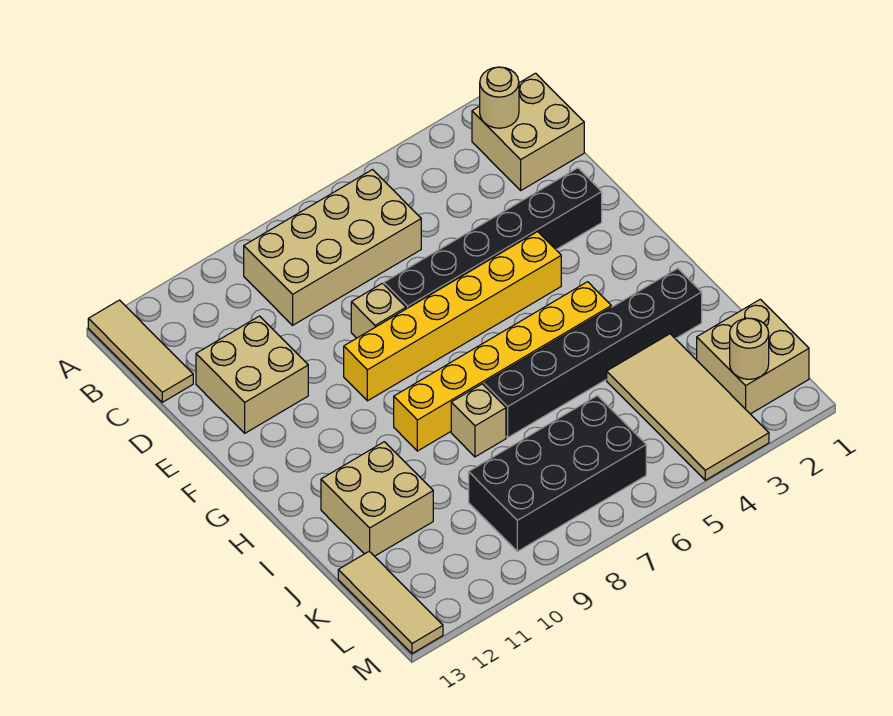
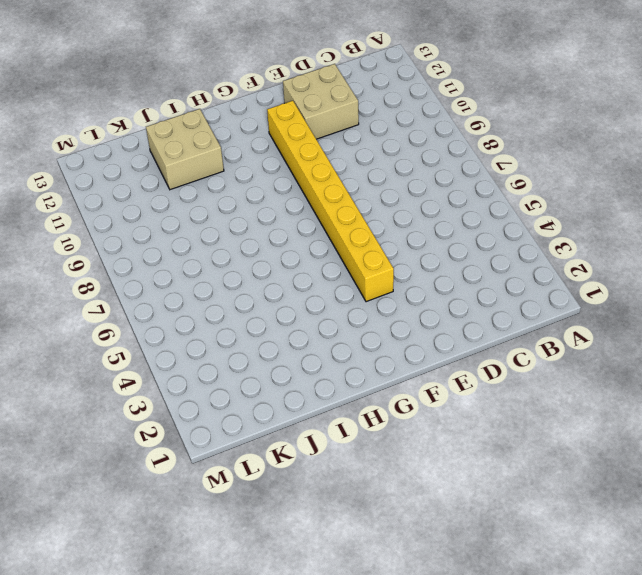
yellow brick F4:F11 level 1 -> yellow brick F4:F9 level 1
none -> tan tile A13:C13 level 1
none -> tan brick B1:C2 level 1
none -> tan brick B6:C9 level 1

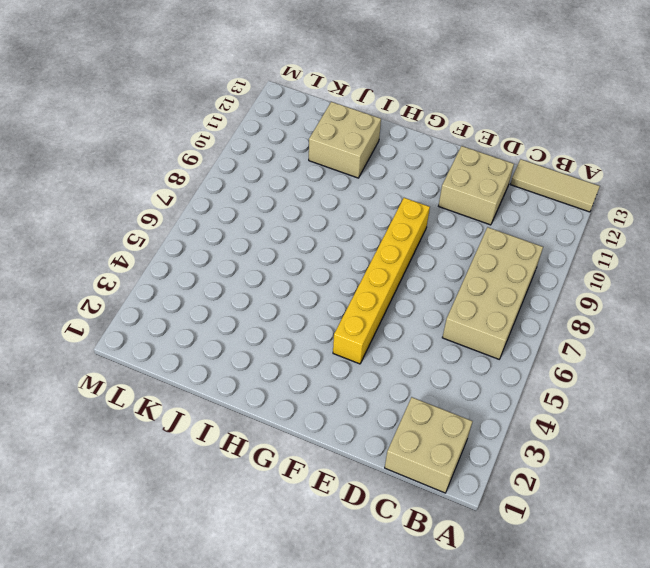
none -> black brick E2:E7 level 1
none -> tan brick E8 level 1
none -> yellow brick H4:H9 level 1

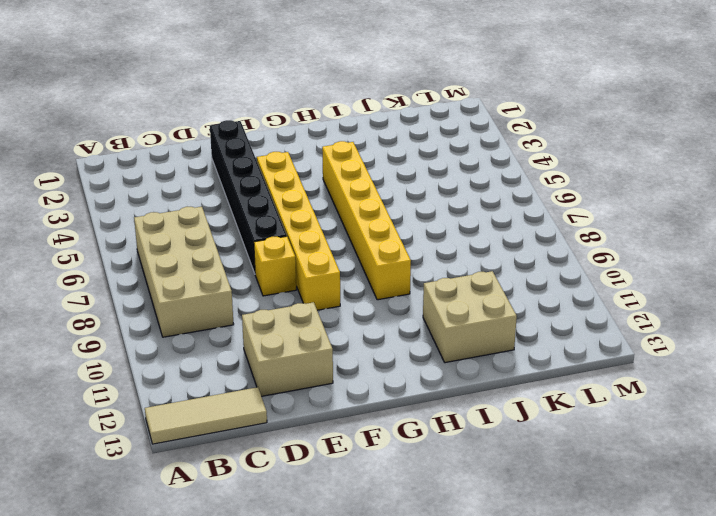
yellow brick E8 level 1 -> tan brick E8 level 1
none -> tan brick B1:C2 level 1
none -> black brick I2:I7 level 1
none -> tan brick I8 level 1

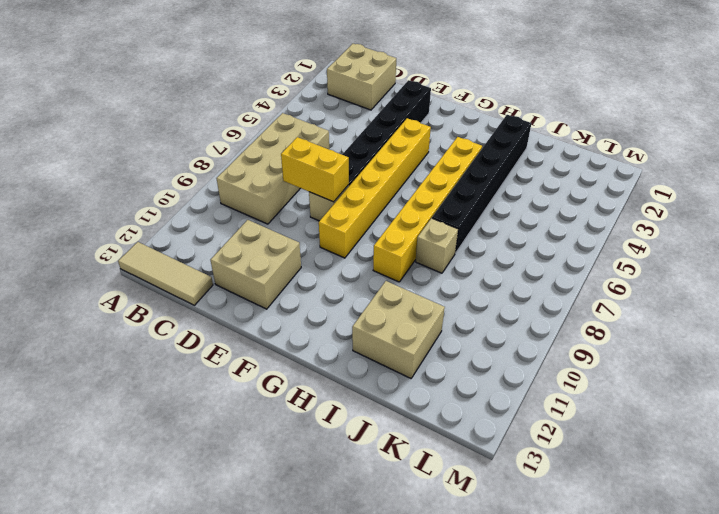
yellow brick D8:E8 level 2 -> none
none -> tan tile J3:M4 level 1
none -> tan brick K1:L2 level 1
none -> black brick K6:L9 level 1

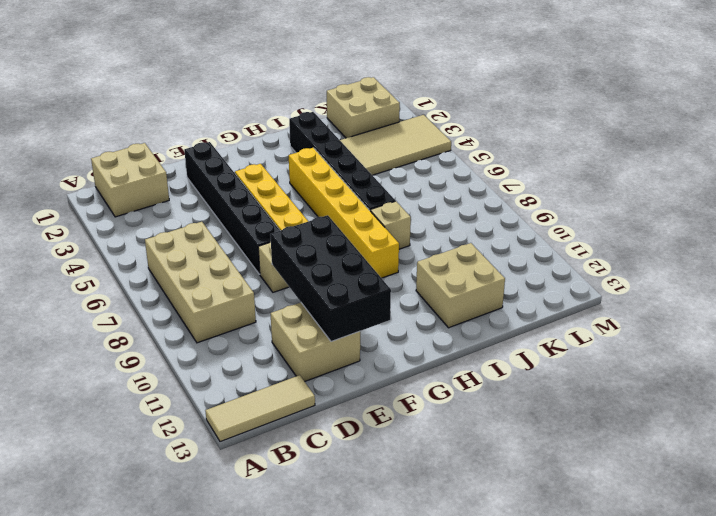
black brick E9:F12 level 2 -> black brick K6:L9 level 1
none -> tan tile K13:M13 level 1
none -> tan round brick B2 level 2
none -> tan round brick L2 level 2

